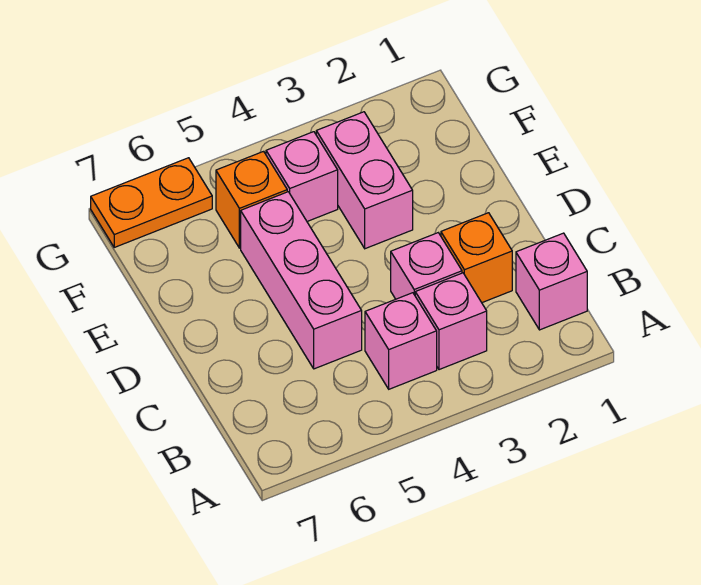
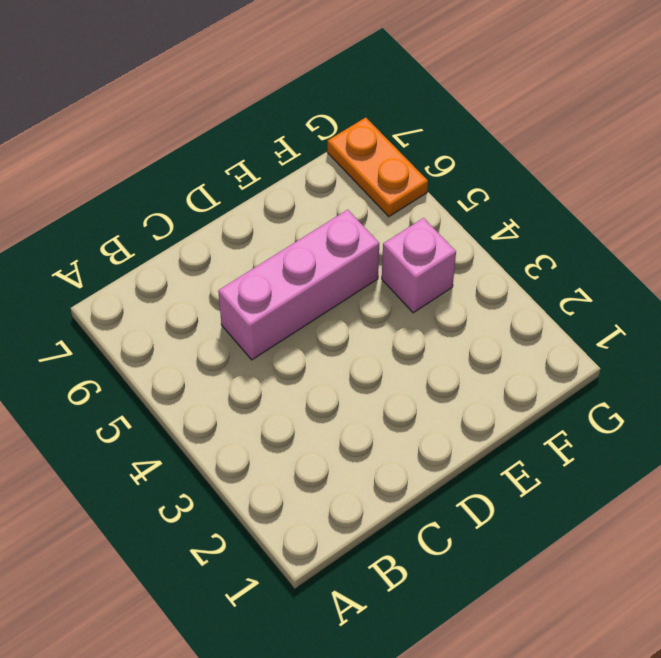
none -> pink brick B1 level 1
none -> pink brick B3 level 1

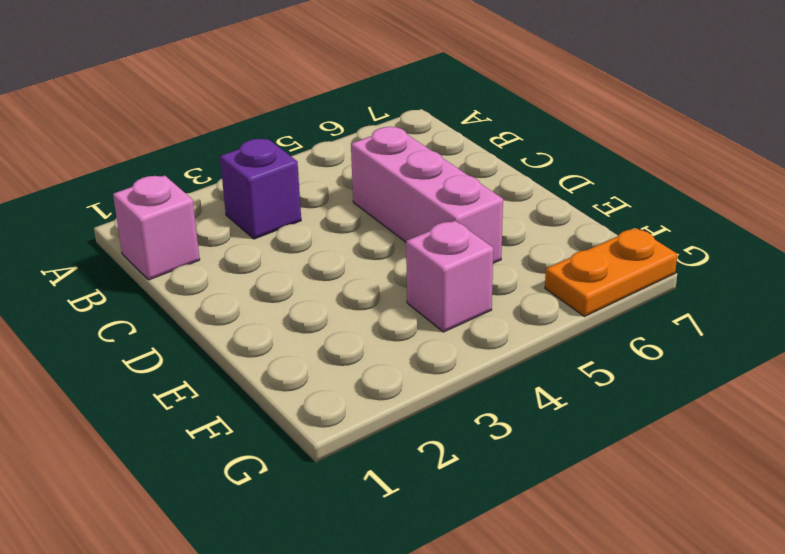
purple brick B3 level 1 -> pink brick B3 level 1
none -> pink brick B4 level 1
none -> orange brick C2 level 1

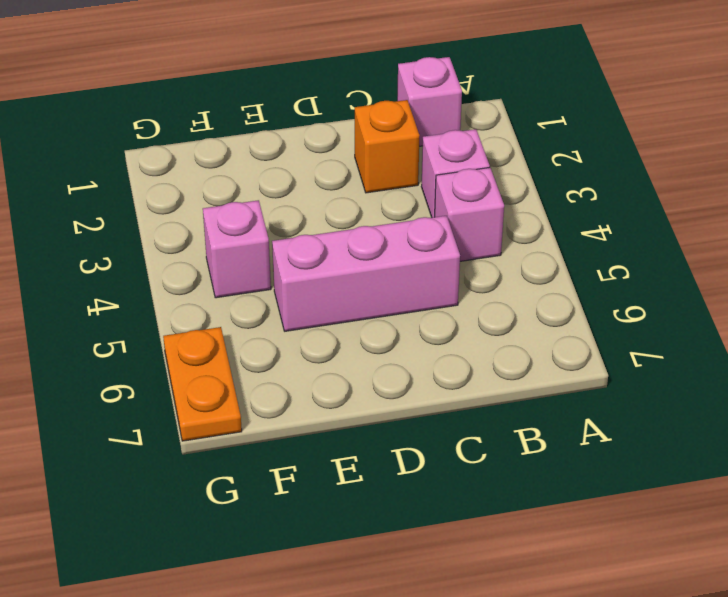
none -> pink brick C3 level 1
none -> pink brick E3:F3 level 1

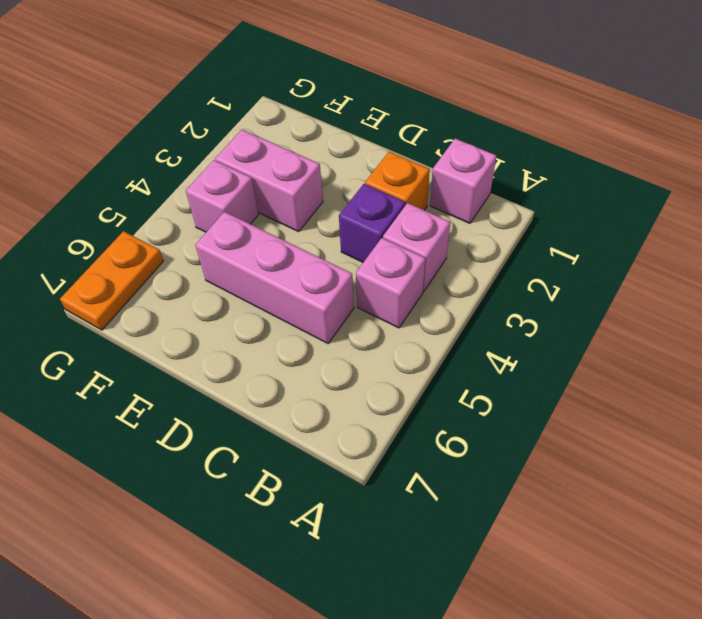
purple brick C3 level 1 -> pink brick C3 level 1
none -> orange brick F5 level 1

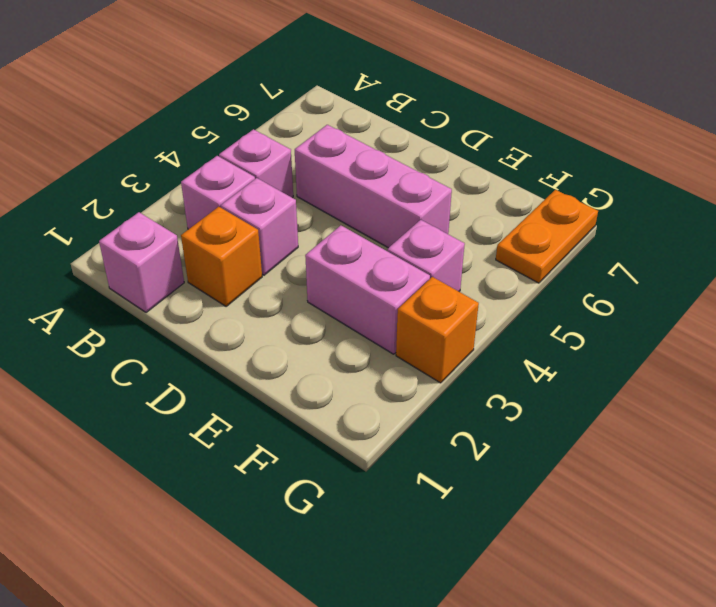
orange brick G3 level 1 -> orange brick F5 level 1

